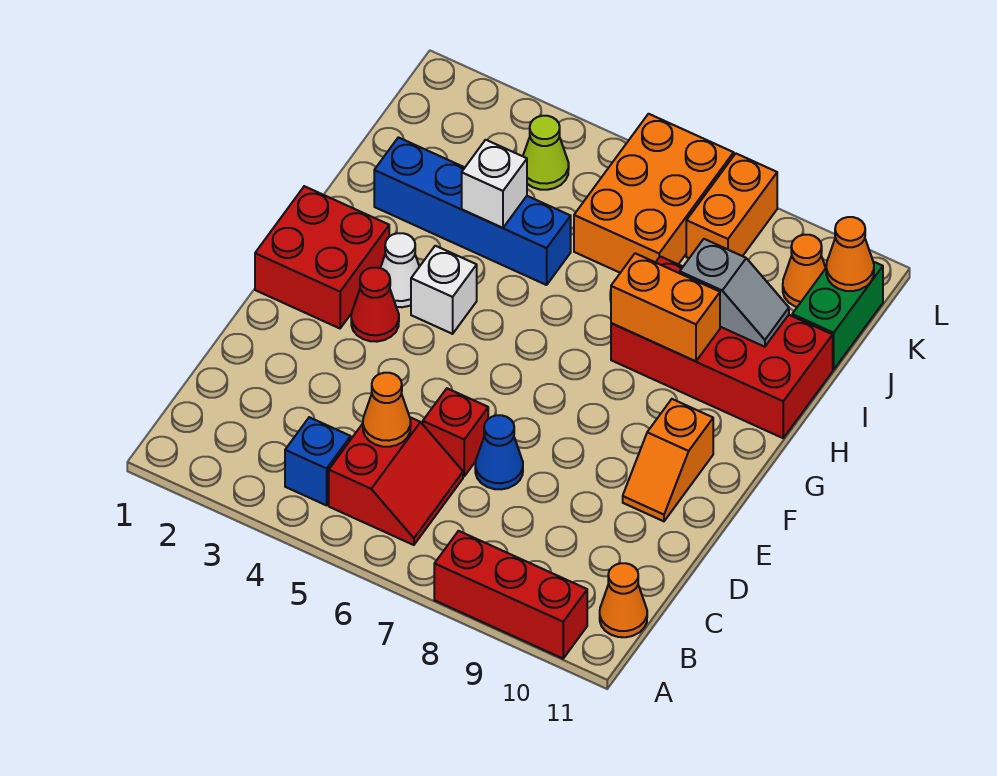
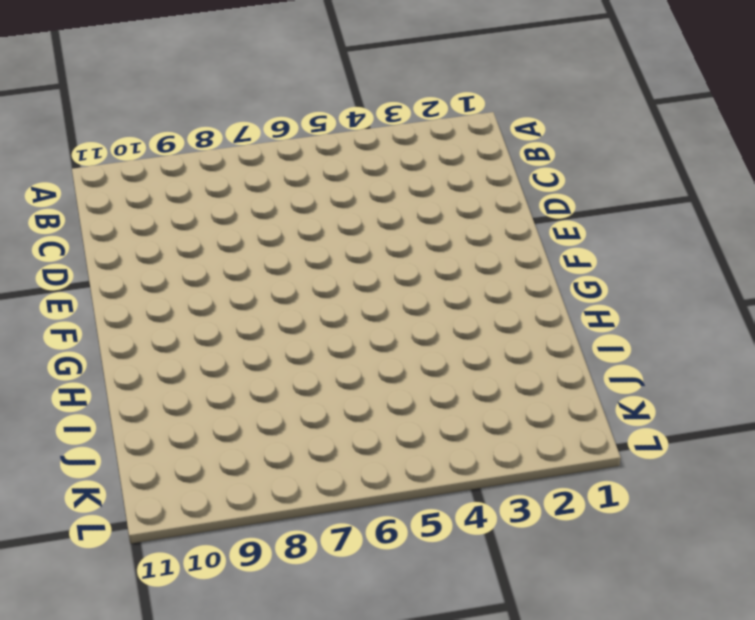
none -> red brick A8:A10 level 1
none -> blue brick B4 level 1
none -> red slope B5:C6 level 1 top 5

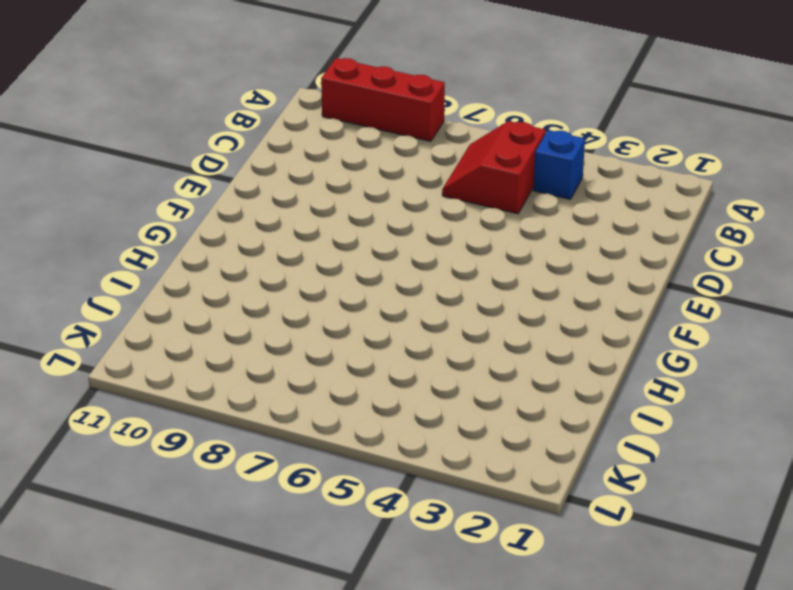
none -> orange cone B11 level 1
none -> red brick D6 level 1
none -> blue cone D7 level 1

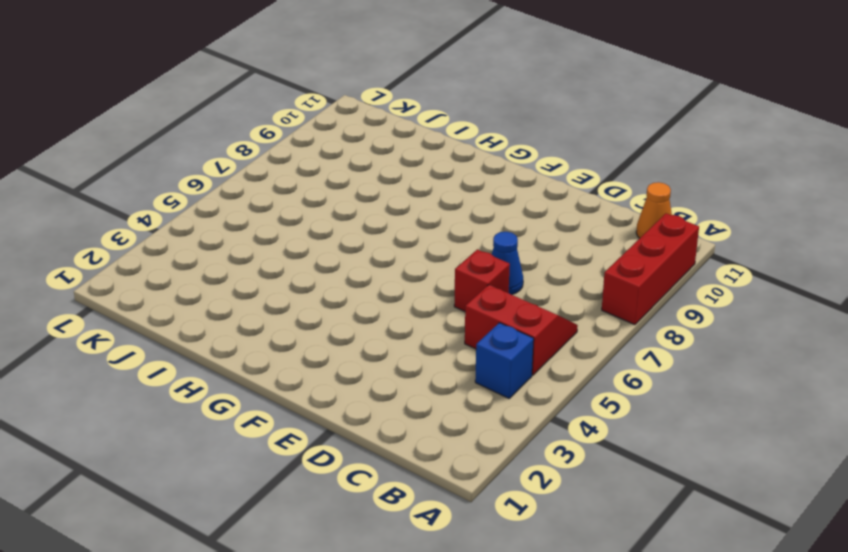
none -> orange slope E10:F10 level 1 top F
none -> red brick F1:G2 level 1
none -> red cone F3 level 1

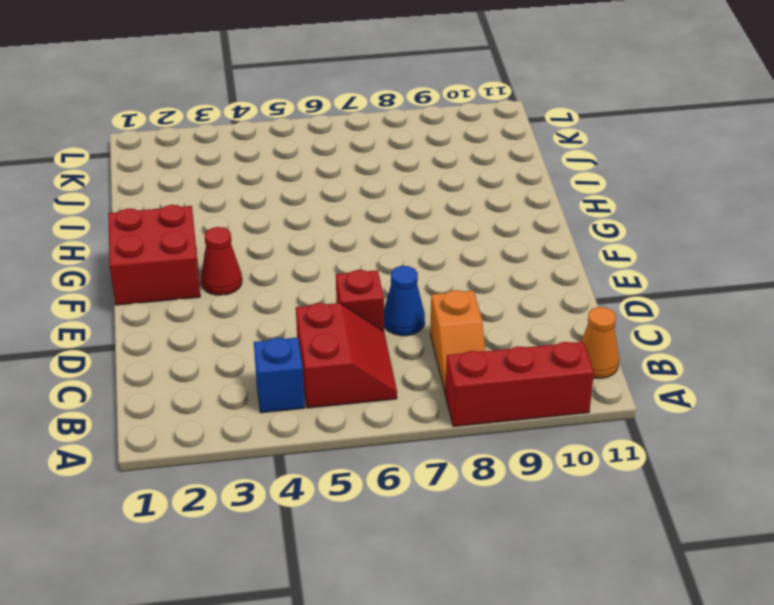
orange slope B8:C8 level 1 top C -> orange slope E10:F10 level 1 top F
none -> white cone G3 level 1
none -> white brick G4 level 1
none -> red brick H8:I11 level 1

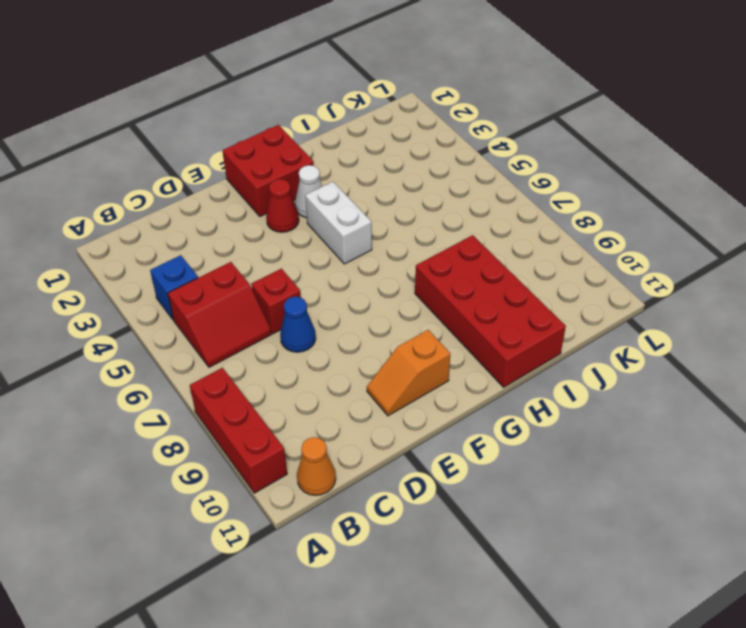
white brick G4:G5 level 1 -> white brick G4 level 1
none -> blue brick I2:I5 level 1
none -> orange brick J6:L7 level 1
none -> green brick J11:K11 level 1

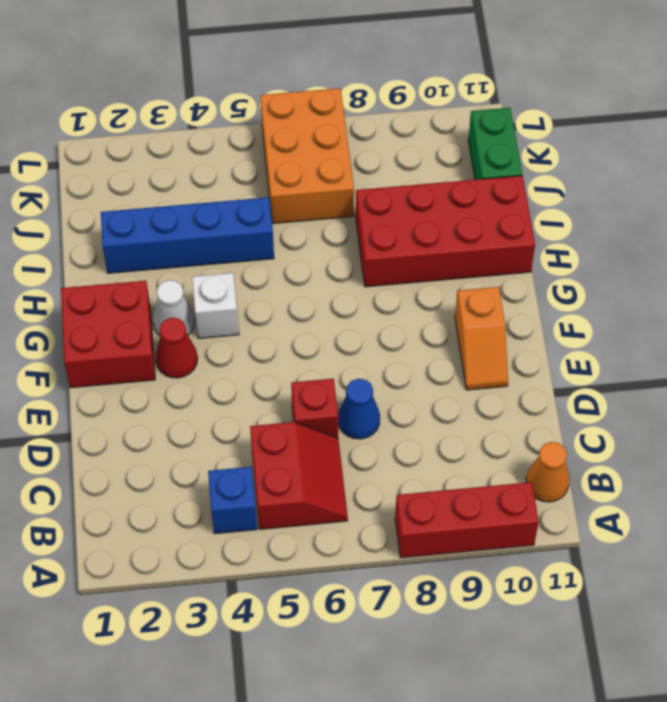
none -> lime cone K4 level 1
none -> orange brick K8:L8 level 1
none -> orange cone K10 level 1

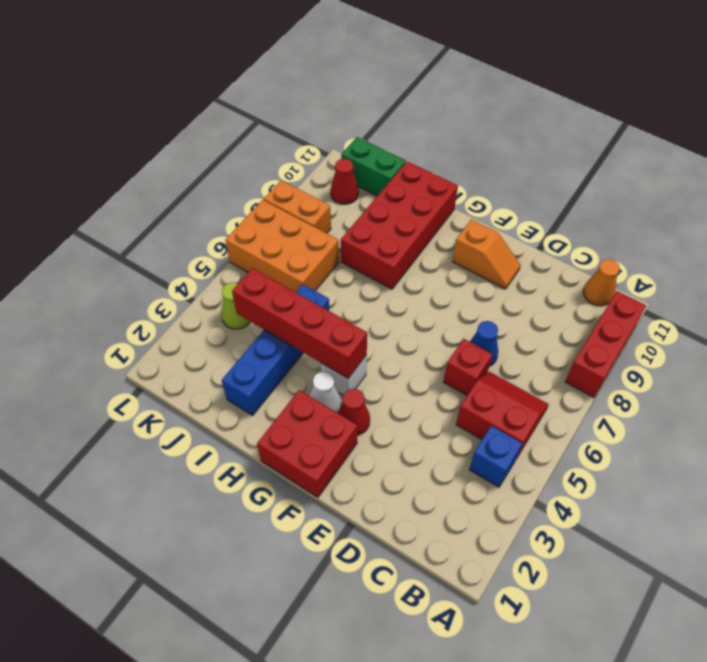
red brick G4:J4 level 2 -> white brick I4 level 2
red cone K10 level 1 -> orange cone K10 level 1
none -> orange cone C5 level 2
none -> orange brick H8:H9 level 2
none -> grey slope I9:I10 level 2 top 9

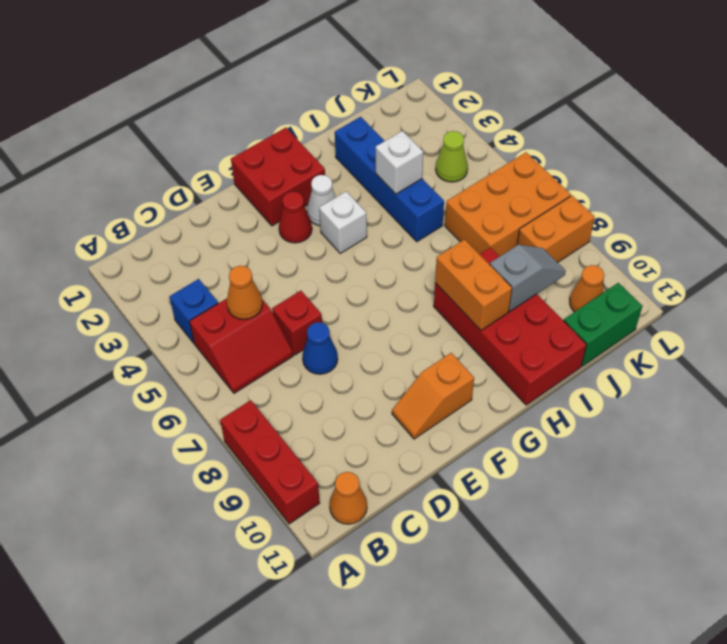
grey slope I9:J9 level 2 top I -> grey slope I9:I10 level 2 top 9
none -> orange cone K11 level 2

